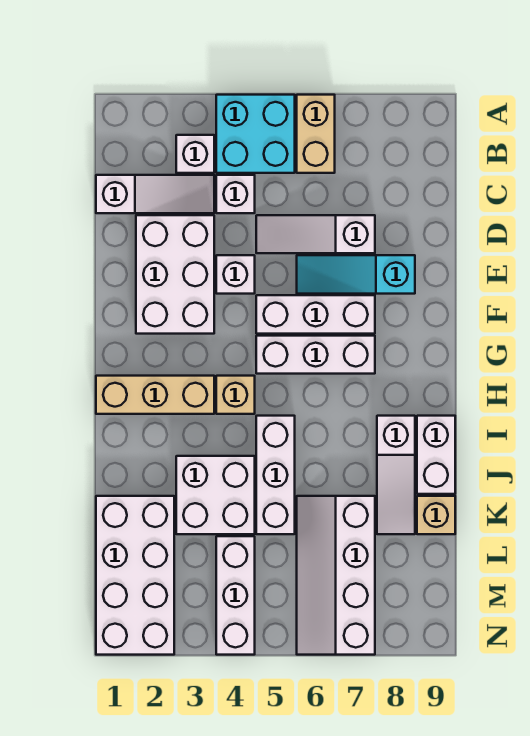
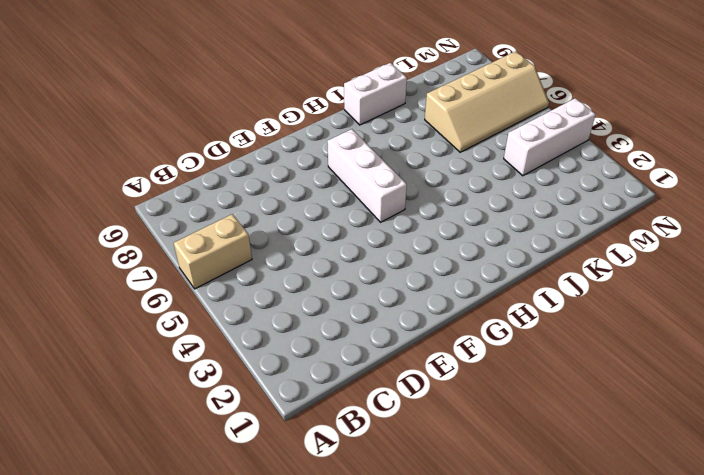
tan slope K6:N7 level 1 top 7 -> white slope K6:N7 level 1 top 7
none -> cyan brick A4:B5 level 1
none -> white brick B3 level 1
none -> white slope C1:C3 level 1 top 1

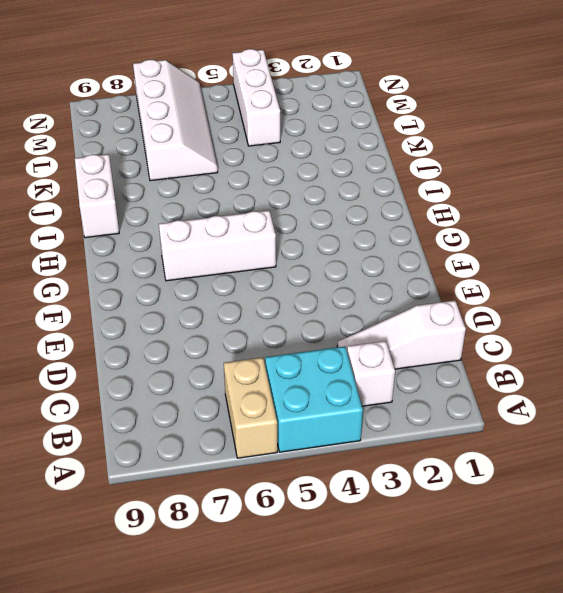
none -> white brick C4 level 1
none -> white brick D2:F3 level 1
none -> white slope D5:D7 level 1 top 7

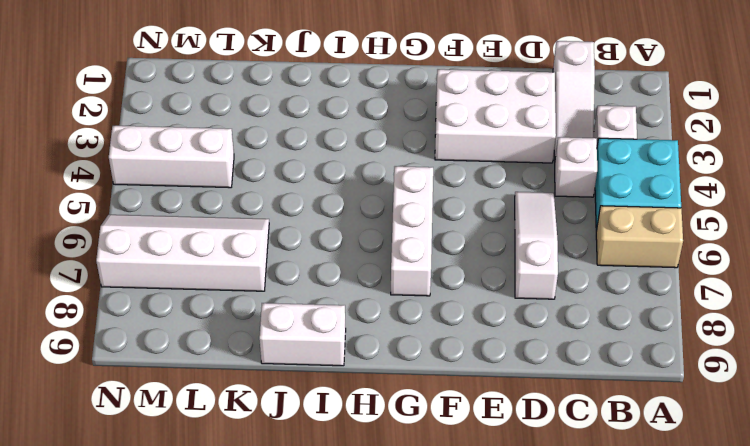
none -> white brick E4 level 1
none -> cyan slope E6:E8 level 1 top 8
none -> white brick F5:F7 level 1

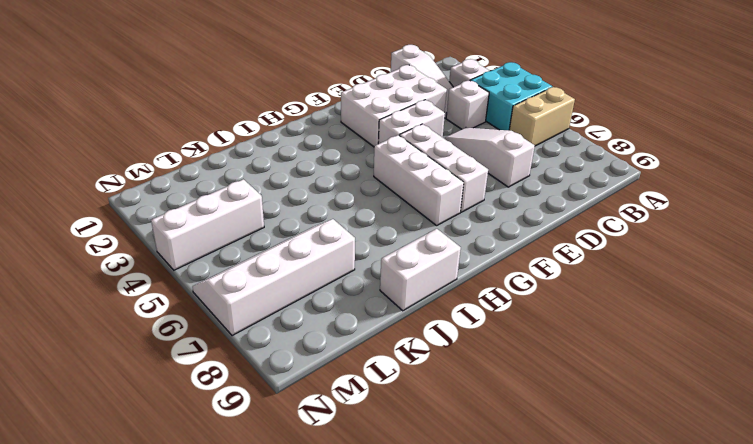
white brick E4:F4 level 1 -> white brick E4 level 1
none -> cyan slope E6:E8 level 1 top 8
none -> tan brick H1:H3 level 1
none -> tan brick H4 level 1

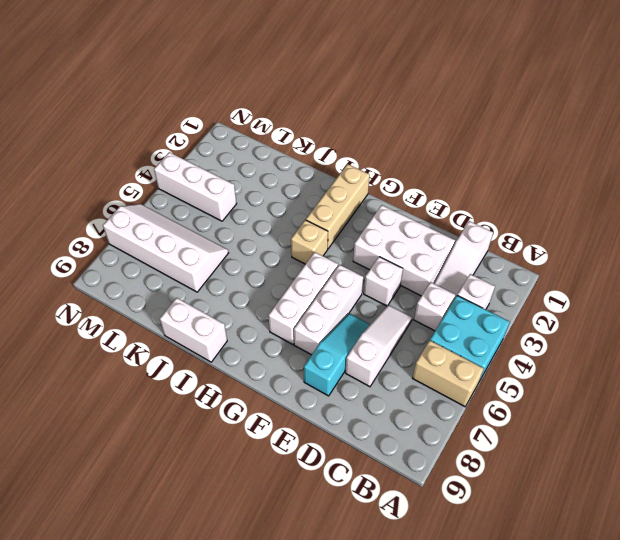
none -> white brick I5:K5 level 1
none -> white slope I8:K8 level 1 top I
none -> white brick J3:K4 level 1

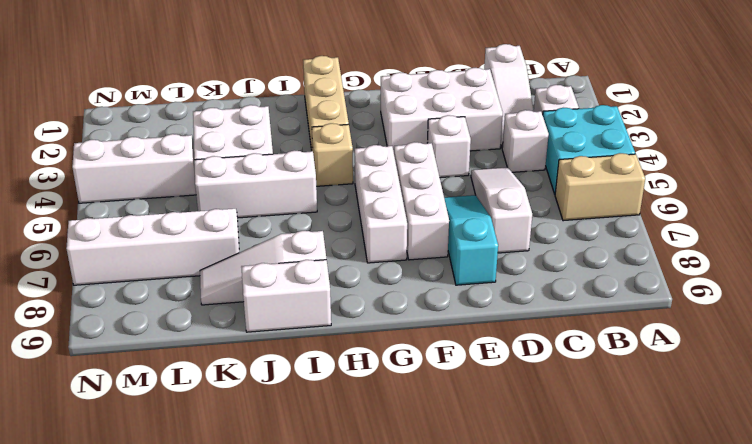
none -> white brick K1:N2 level 1
none -> tan brick K9 level 1

